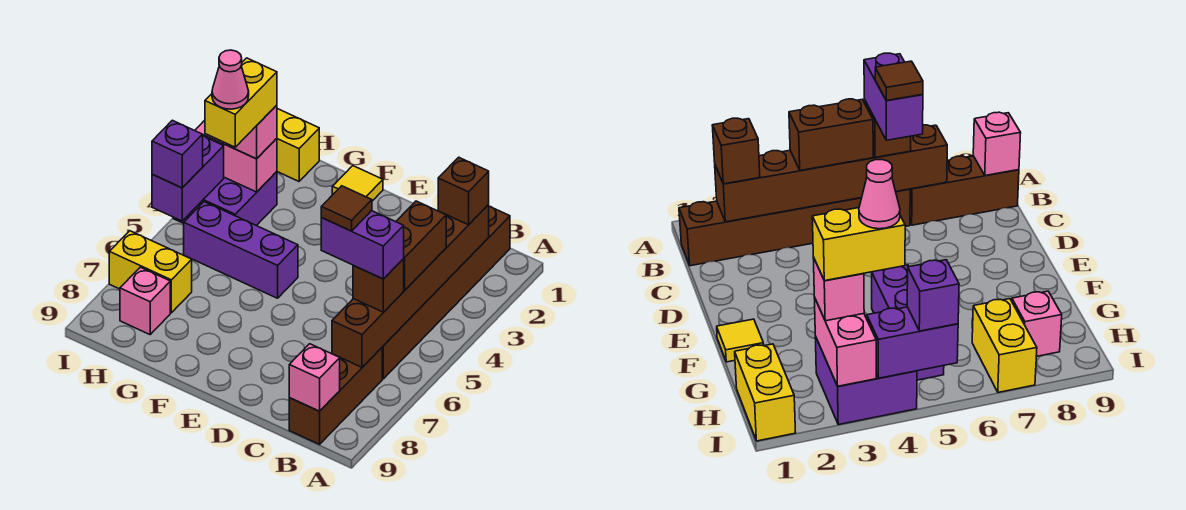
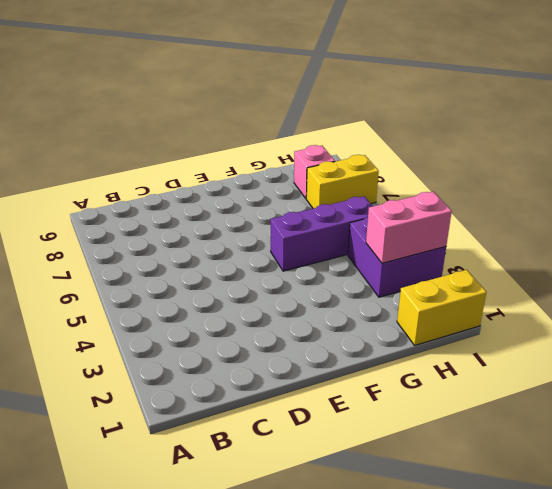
none -> brown brick B1:B6 level 1
none -> brown brick B7:B9 level 1
none -> yellow tile F1 level 1

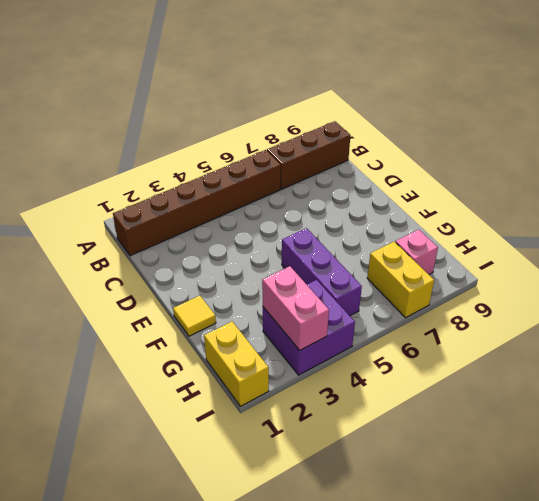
none -> brown brick B2:B7 level 2
none -> pink brick B9 level 2
none -> purple brick I4:I5 level 2

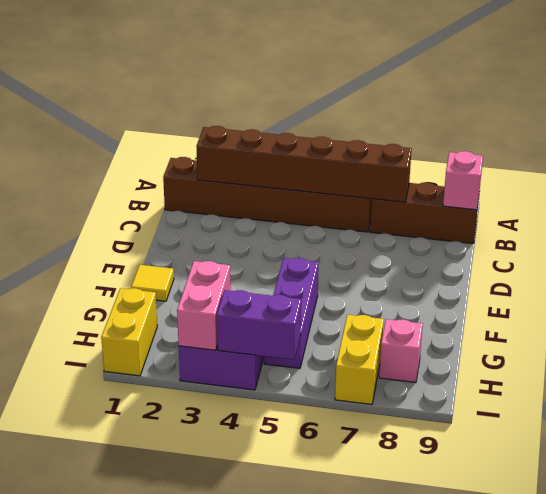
none -> brown brick B2 level 3
none -> brown brick B4:B5 level 3
none -> brown brick B6 level 3

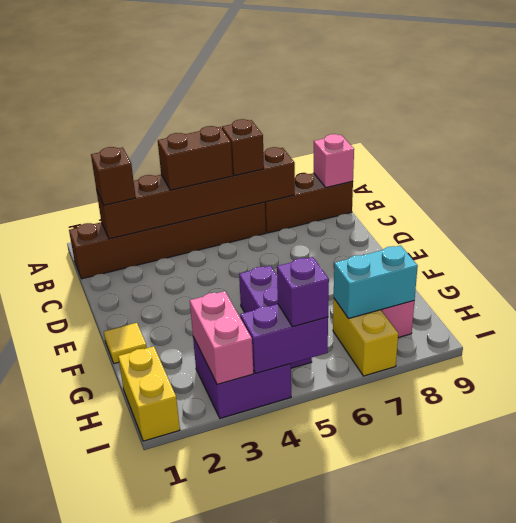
cyan brick H7:H8 level 2 -> none
none -> pink brick H3 level 3
none -> purple brick B6:C6 level 4
none -> yellow brick H3:H4 level 4

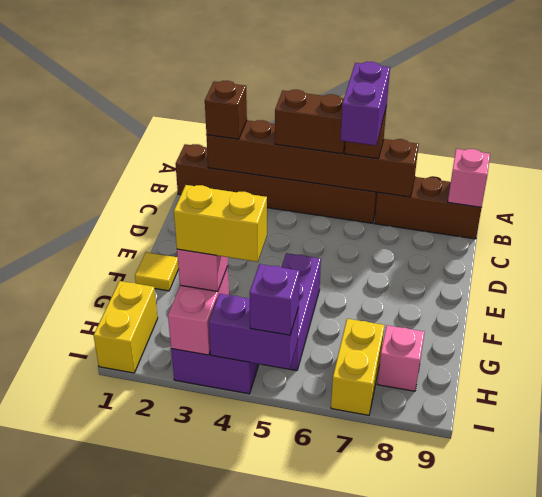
none -> brown tile C6 level 5
none -> pink cone H4 level 5

